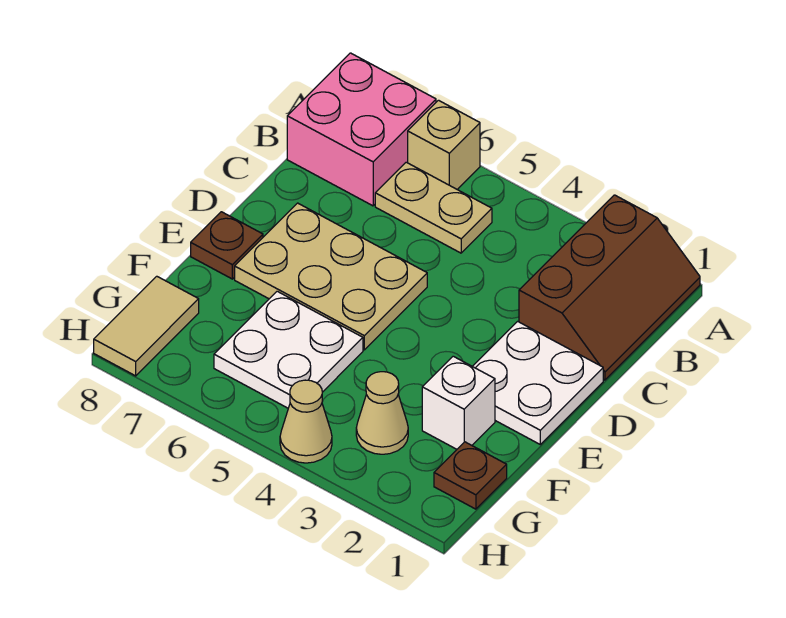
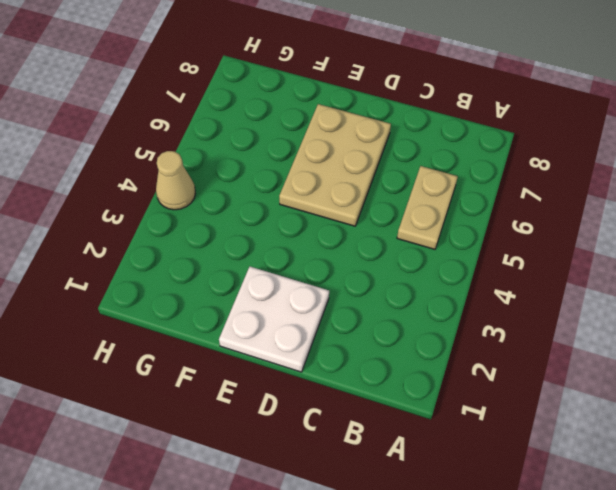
none -> brown slope A1:C2 level 1 top 2
none -> tan brick A6 level 1
none -> pink brick A7:B8 level 1

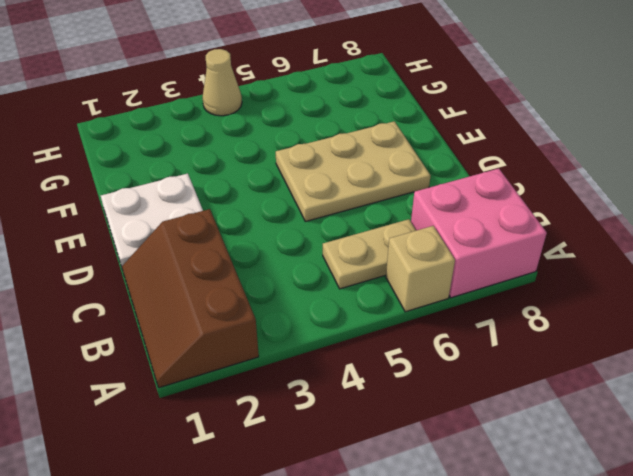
none -> brown plate E8 level 1
none -> white brick F2 level 1
none -> white plate F5:G6 level 1

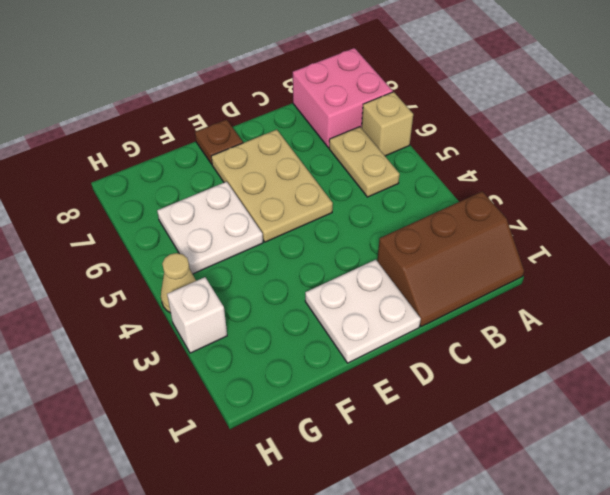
white brick H3 level 1 -> white brick F2 level 1
none -> brown plate G1 level 1
none -> tan cone G3 level 1
none -> tan tile G8:H8 level 1

